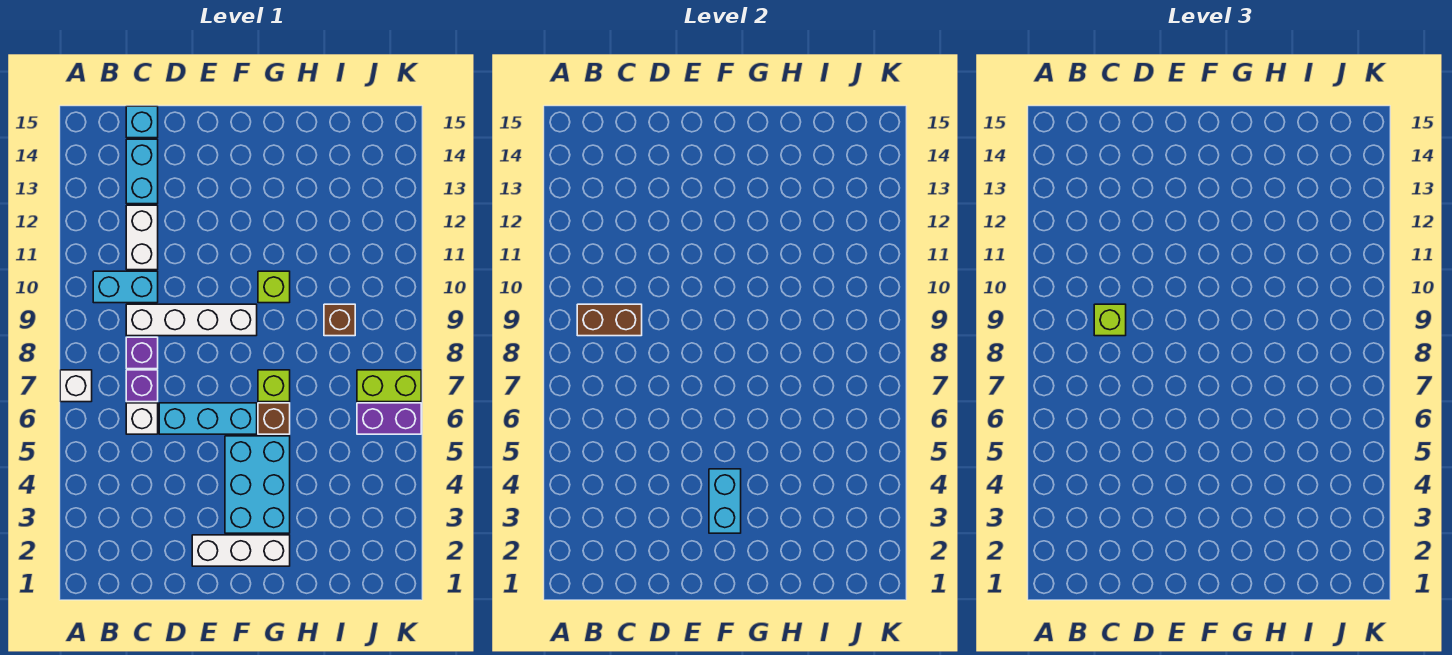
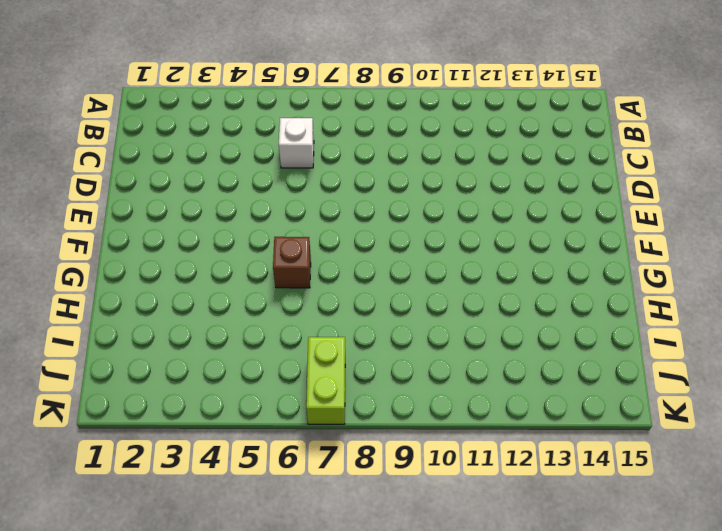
none -> white brick A7 level 1
none -> cyan brick B10:C10 level 1
none -> purple brick C7 level 1

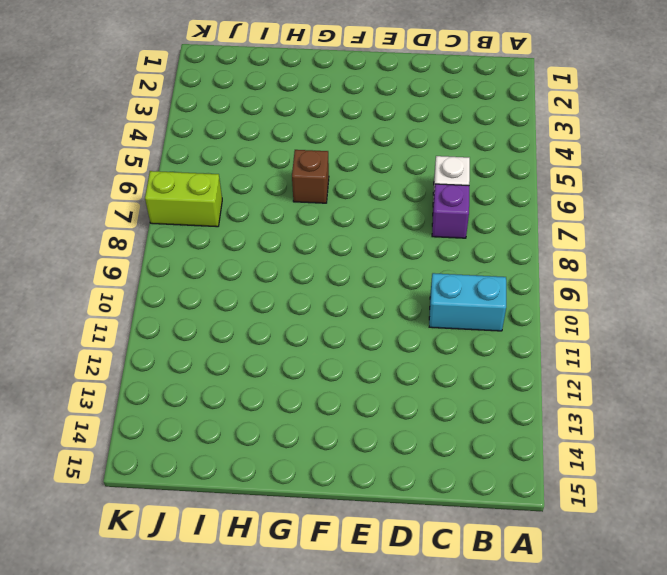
none -> white brick A7 level 1
none -> purple brick C8 level 1
none -> white brick C9:F9 level 1

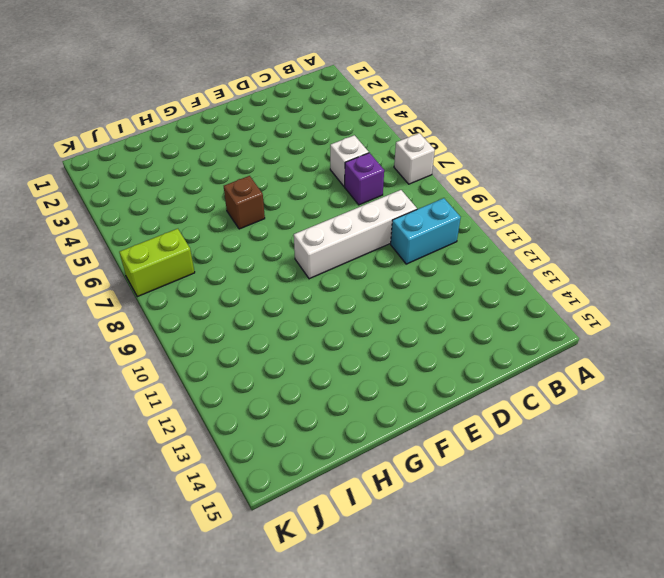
none -> purple brick C8 level 1
none -> white brick C11:C12 level 1
none -> cyan brick C13:C14 level 1

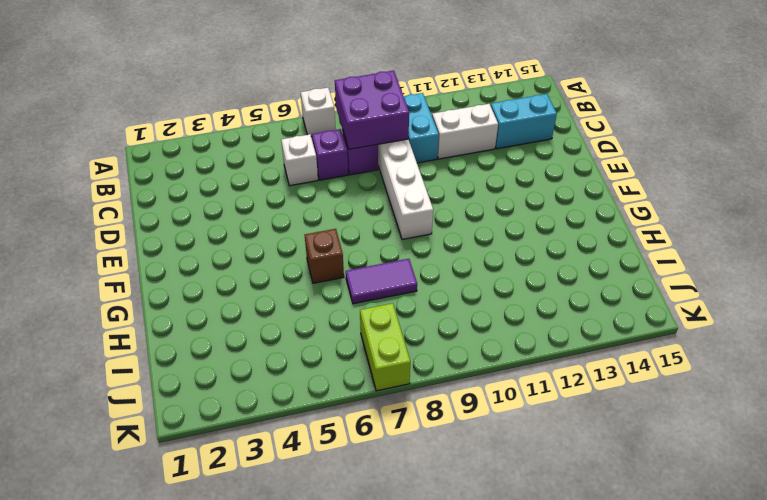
purple brick B8:C9 level 2 -> brown brick B9:C9 level 2
purple tile H7:H8 level 1 -> none
none -> cyan brick C15 level 1
none -> cyan brick D6:F6 level 1
none -> white brick E2:G2 level 1

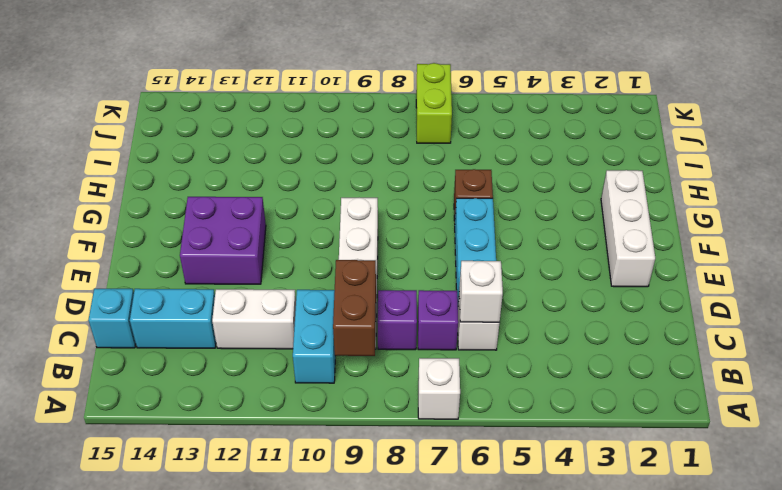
white brick C6 level 2 -> none
purple brick E12:F13 level 1 -> none
none -> cyan brick F3:G5 level 1
none -> lime brick G7 level 1
none -> lime brick G10 level 1

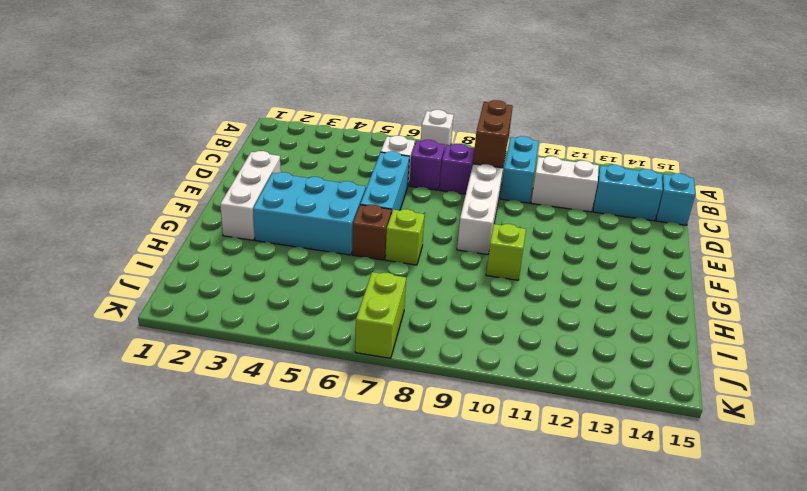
none -> brown brick I9 level 1
none -> purple brick J6:K6 level 1
none -> cyan brick F3:F4 level 2

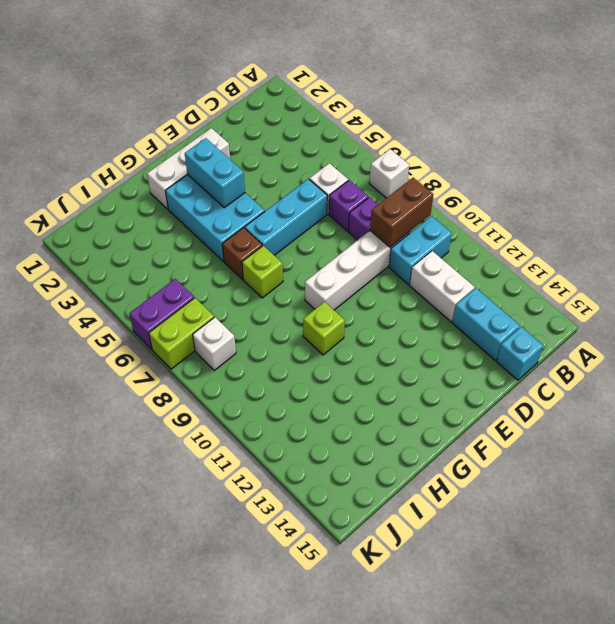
white brick J8 level 1 -> none
none -> brown brick I9 level 1
none -> lime brick C9 level 3

